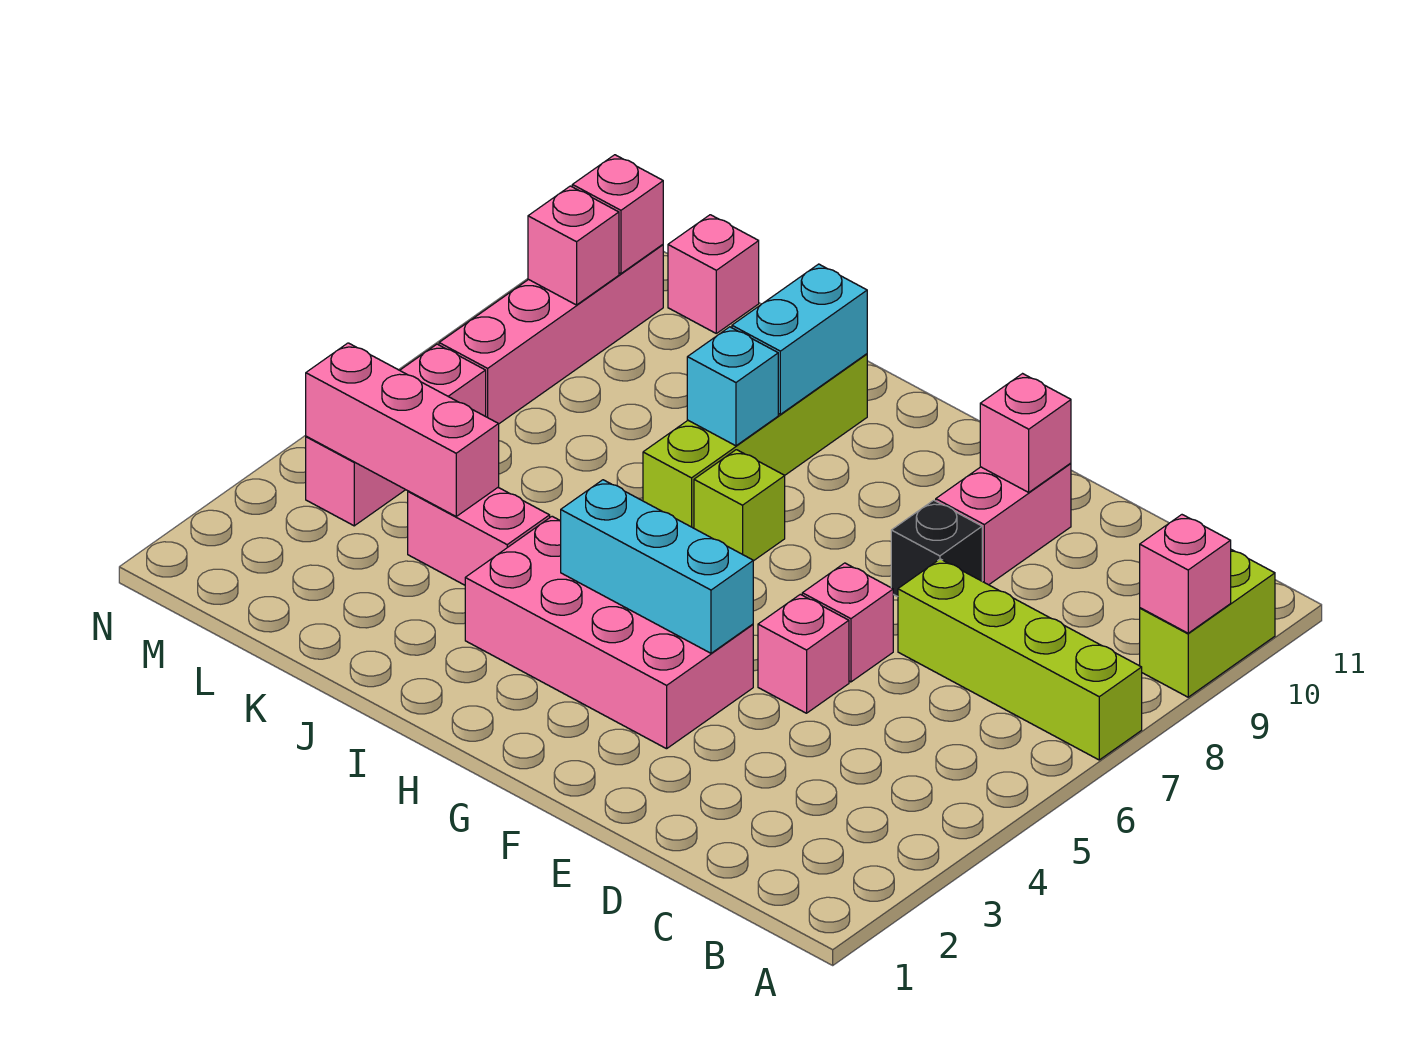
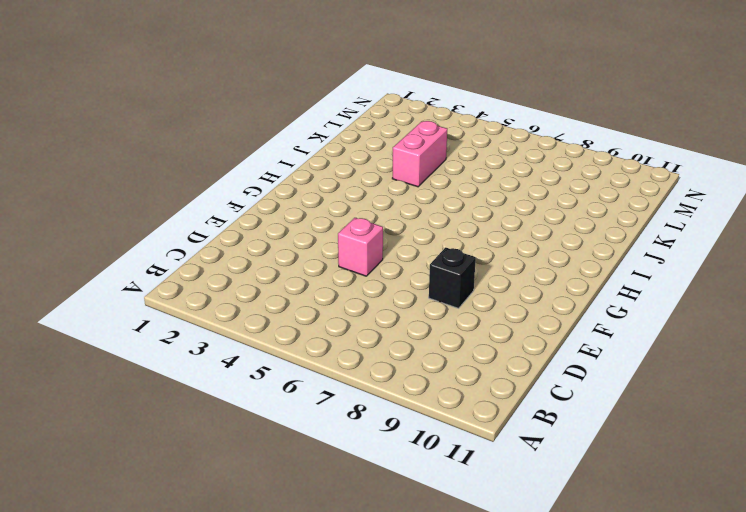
none -> lime brick A7:D7 level 1
none -> lime brick A9:A10 level 1
none -> pink brick E6 level 1

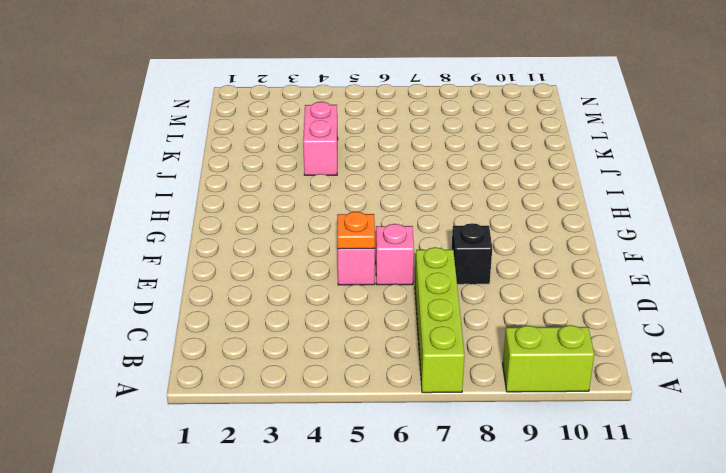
orange plate E5 level 2 -> none
none -> pink brick E9:E10 level 1
none -> pink brick F3:I4 level 1
none -> lime brick H7 level 1

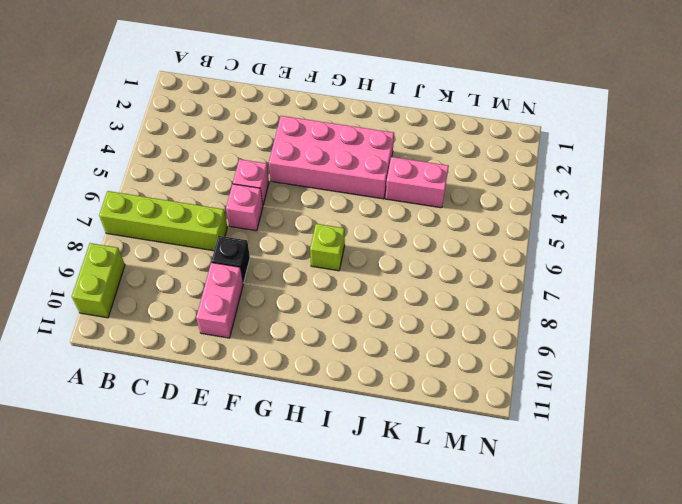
none -> lime brick I7:I10 level 1
none -> pink brick L11 level 1
none -> pink brick M4:M6 level 1

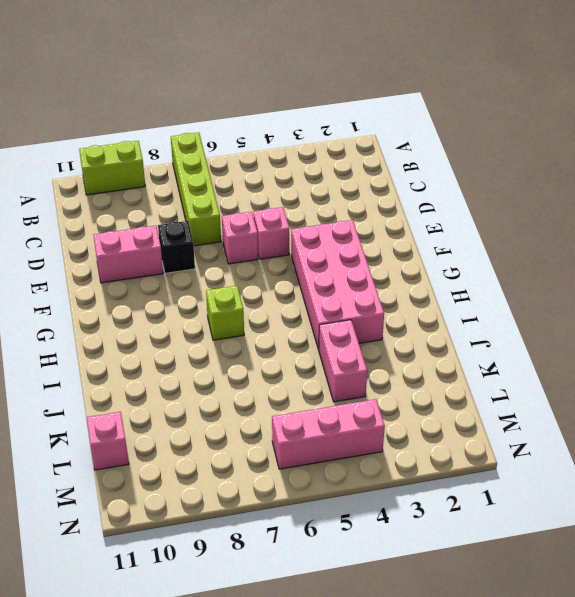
none -> lime brick I7:I10 level 1
none -> pink brick M7:M10 level 1
none -> pink brick A9 level 2

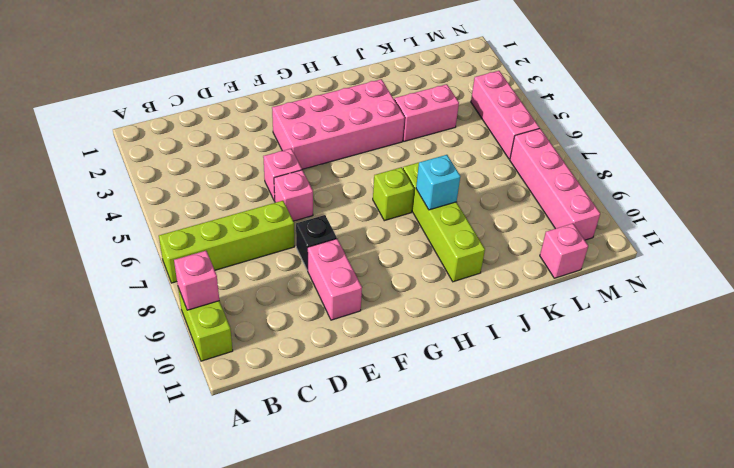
none -> pink brick E10 level 2
none -> cyan brick F4:H4 level 2
none -> cyan brick I9:I10 level 2

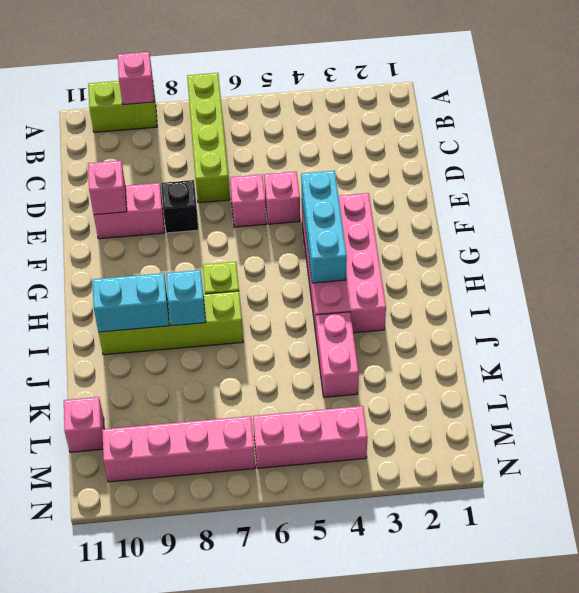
none -> pink brick K4:M4 level 2
none -> pink brick M9 level 2
none -> pink brick M10 level 2

